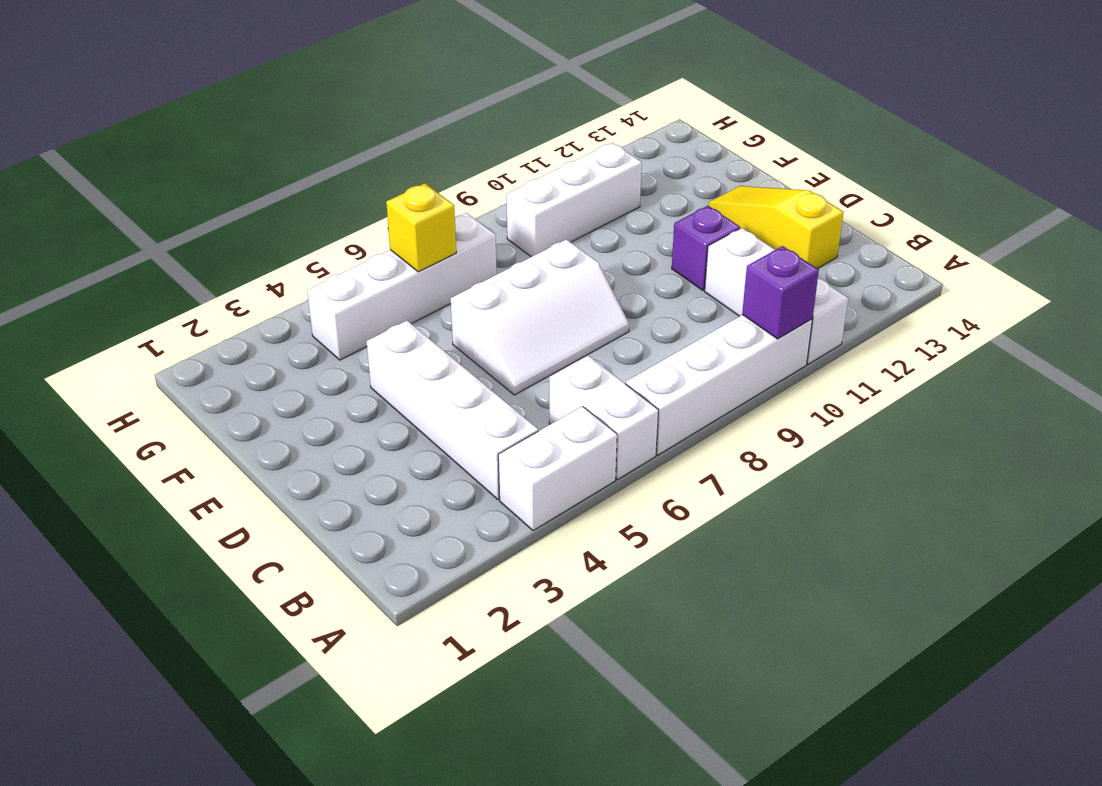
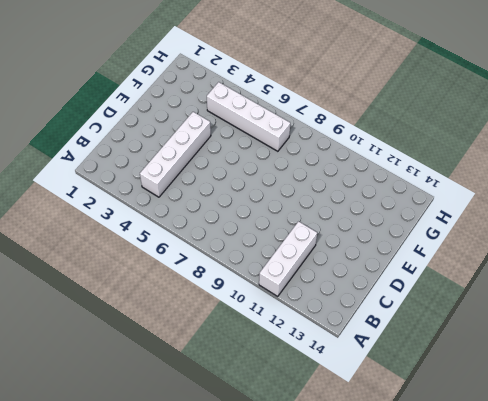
none -> white brick A4:A5 level 1
none -> white brick A6:B6 level 1
none -> white brick A7:A10 level 1

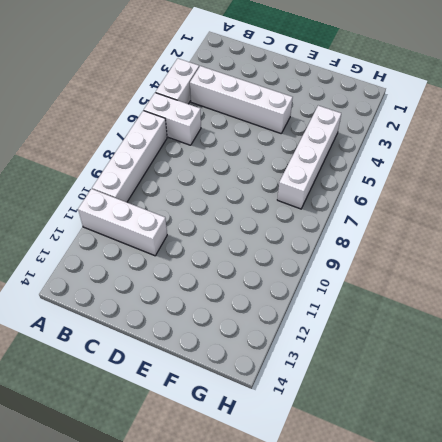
none -> yellow slope C13:E13 level 1 top C
none -> white slope D6:E8 level 1 top E
none -> purple brick D11 level 1

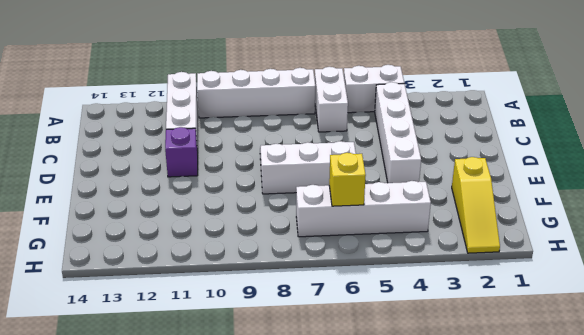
yellow slope F2:H2 level 1 top F -> yellow slope C13:E13 level 1 top C
none -> white brick G9:G11 level 1
none -> purple brick A10 level 2

